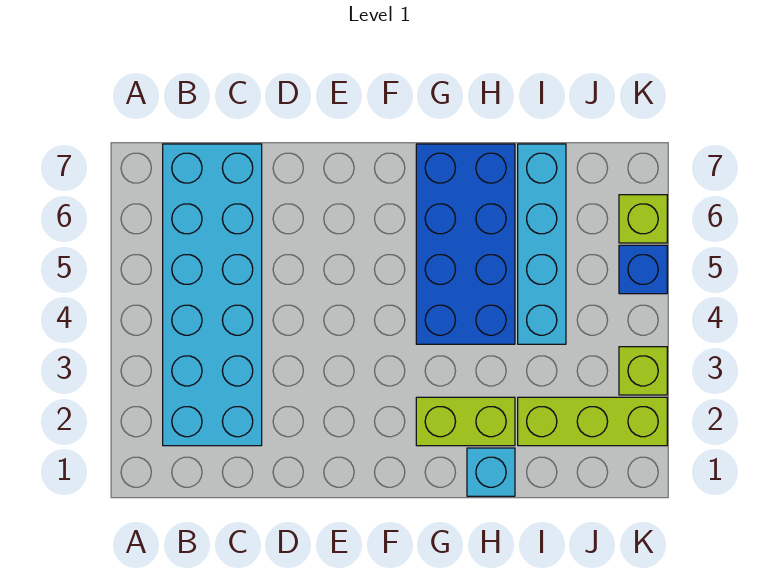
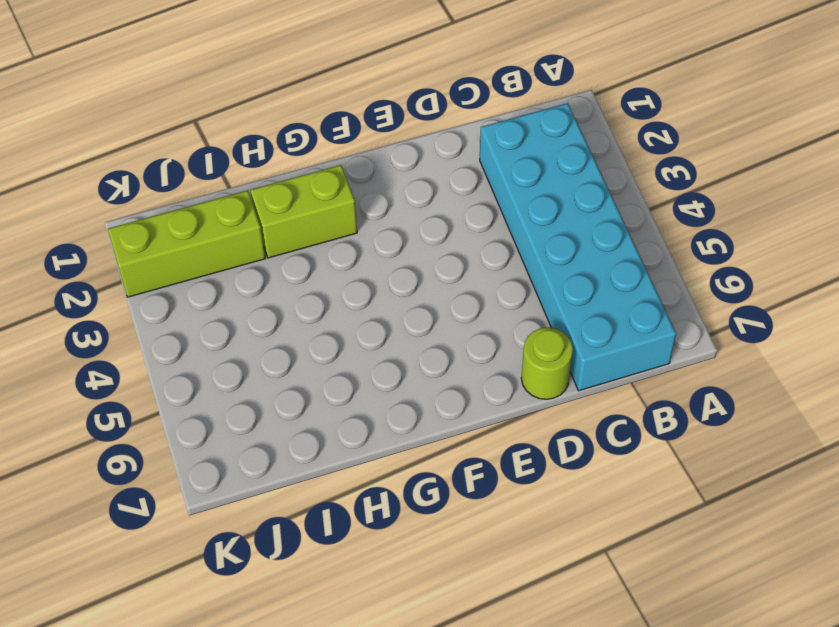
lime round brick D7 level 1 -> none
none -> blue brick G4:H7 level 1
none -> cyan brick H1 level 1

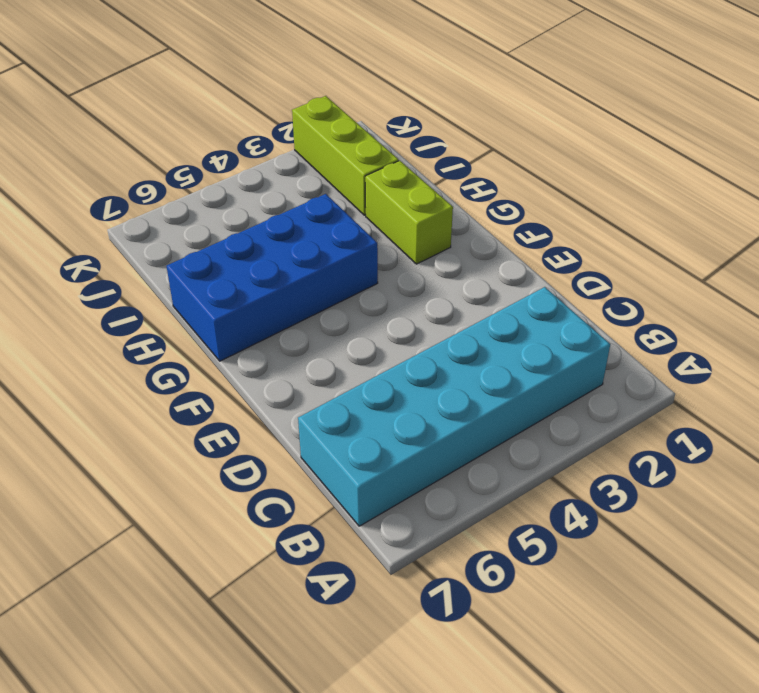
none -> cyan brick H1 level 1
none -> cyan brick I4:I7 level 1

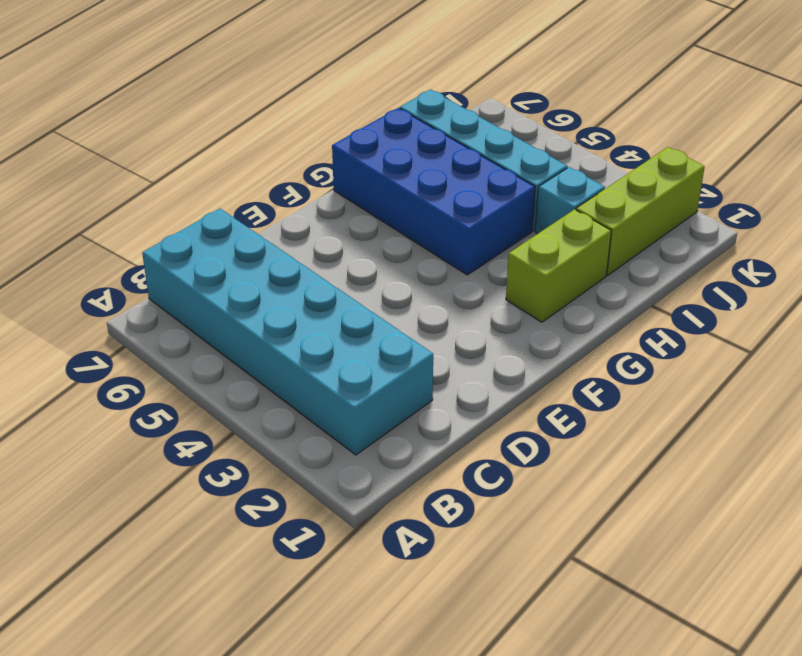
cyan brick I3 level 1 -> cyan brick H1 level 1
none -> lime brick K3 level 1
none -> blue brick K5 level 1

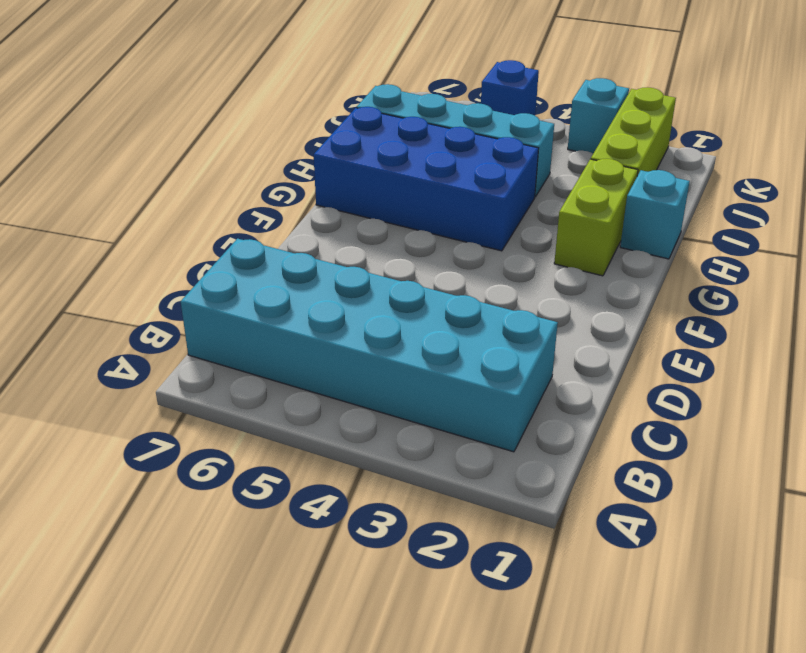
cyan brick K3 level 1 -> lime brick K3 level 1
none -> lime brick K6 level 1

